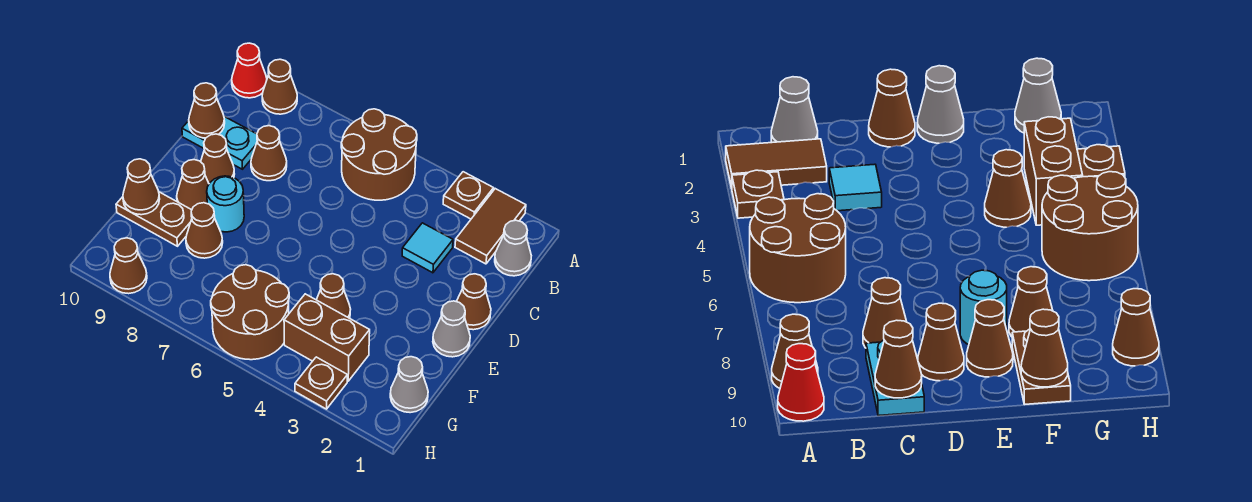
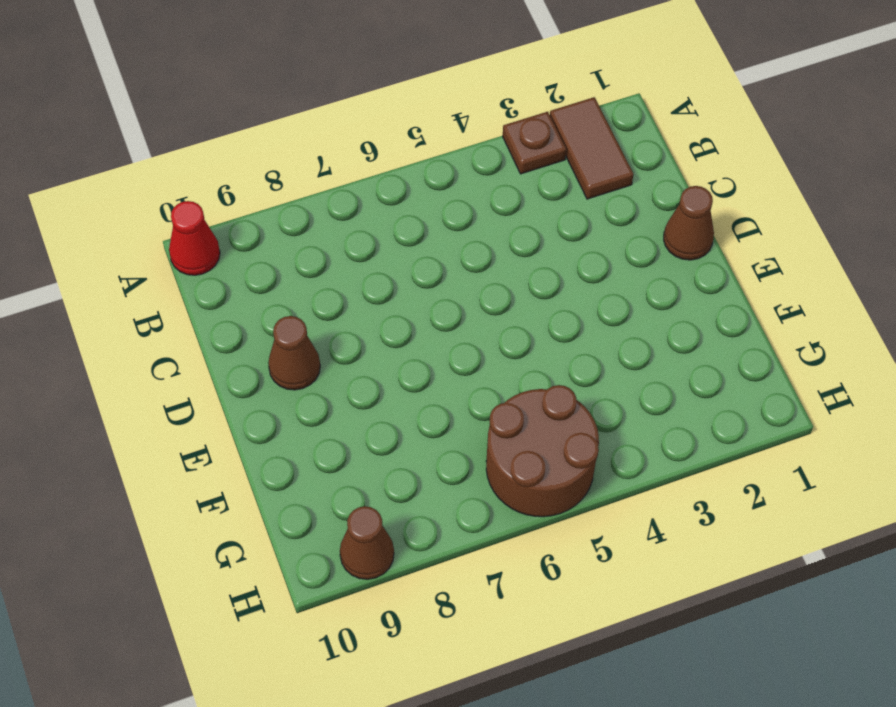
none -> brown round brick A5:B6 level 1
none -> brown cone A9 level 1
none -> grey cone B1 level 1

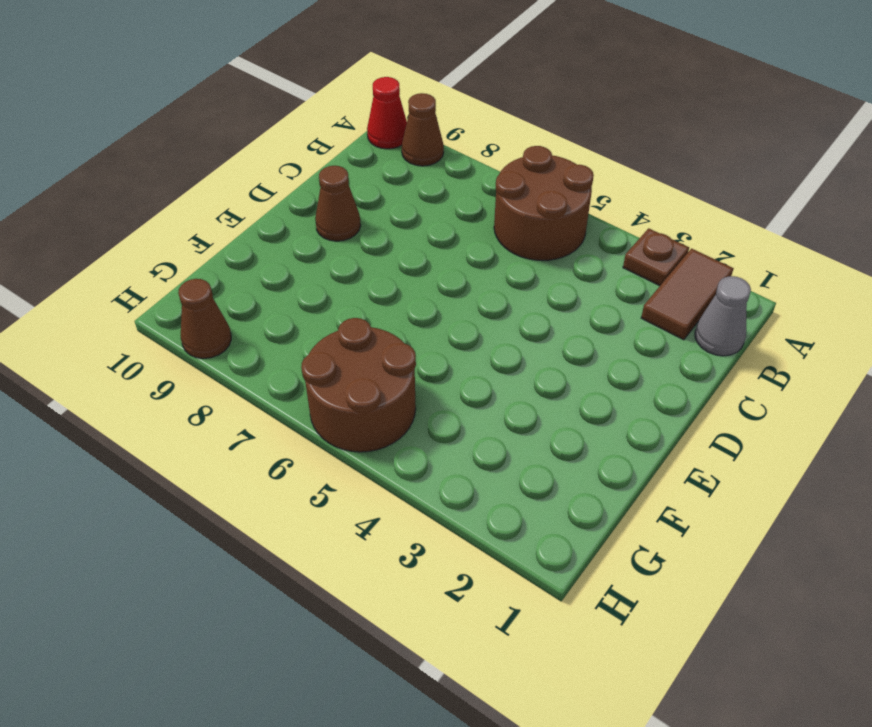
none -> cyan tile C3 level 1
none -> brown cone C8 level 1
none -> cyan plate C9:C10 level 1

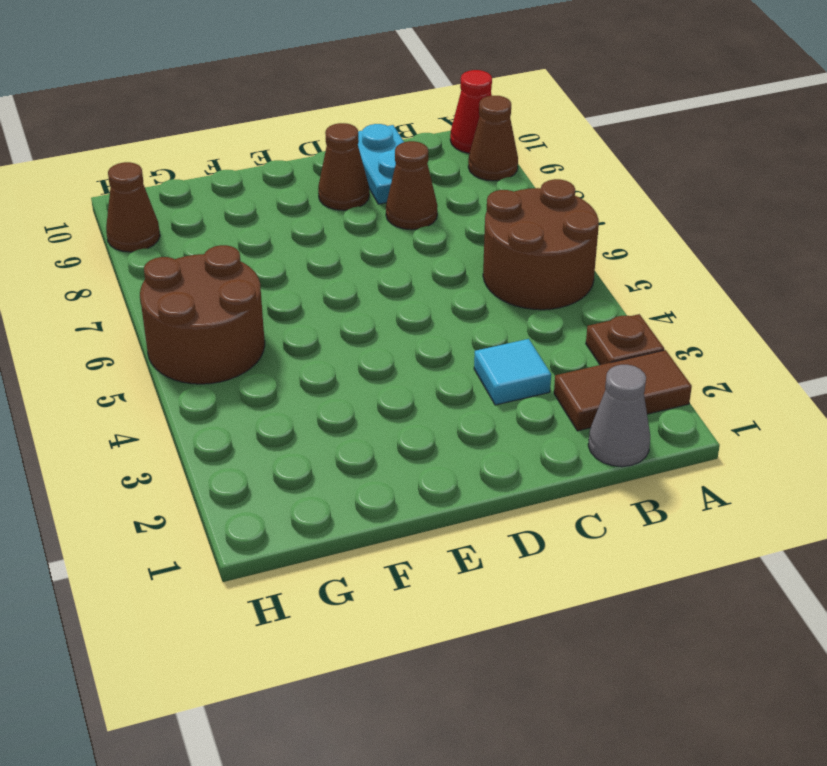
none -> brown cone D1 level 1
none -> grey cone E1 level 1
none -> cyan round brick E8 level 1

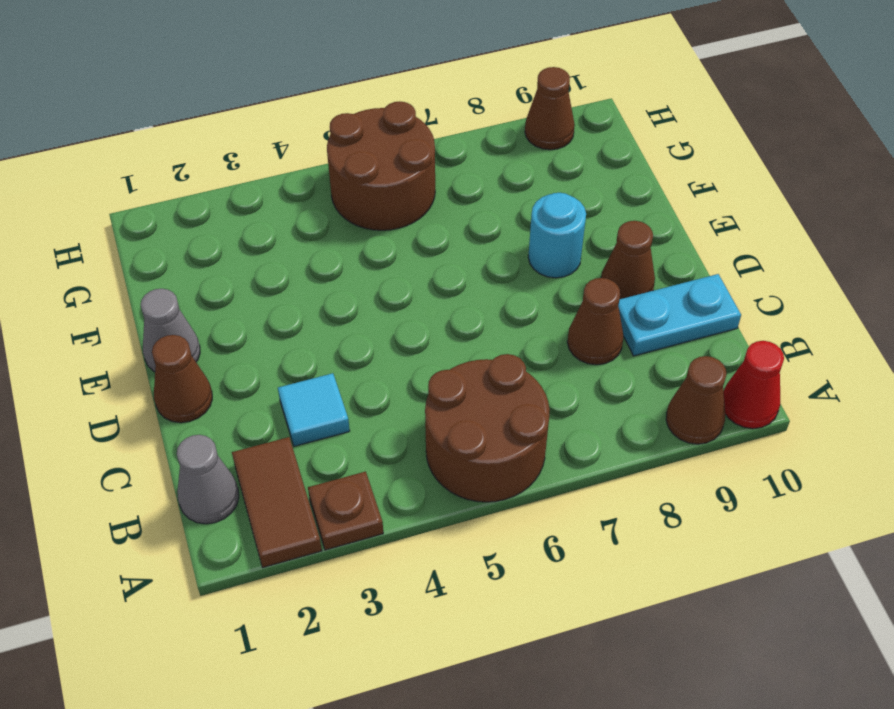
none -> brown cone E9 level 1
none -> brown cone F4 level 1
none -> brown cone F8 level 1

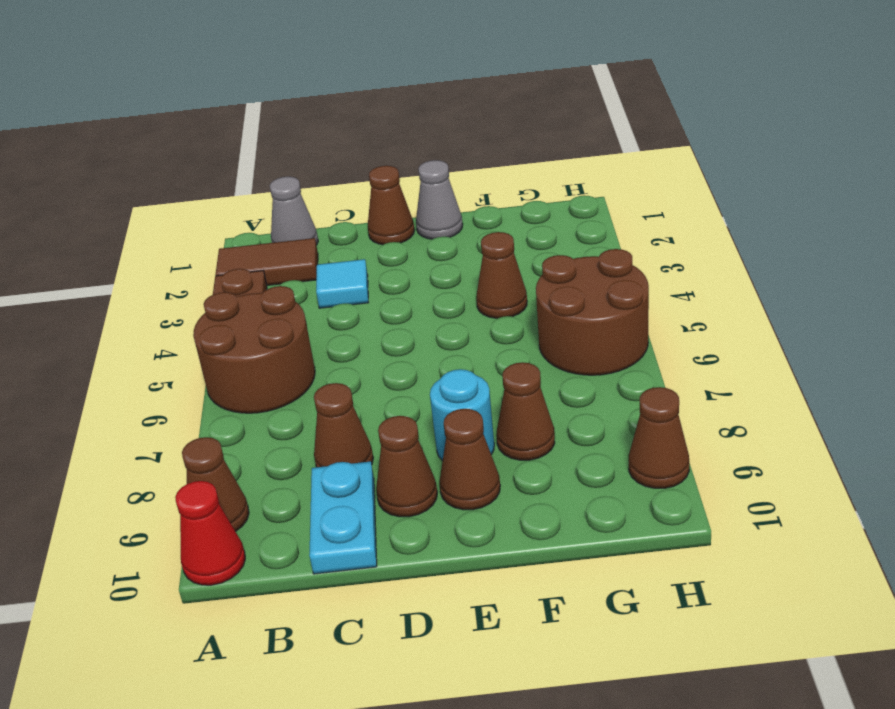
none -> brown plate F9:F10 level 1
none -> grey cone G1 level 1
none -> brown brick G3:G4 level 1

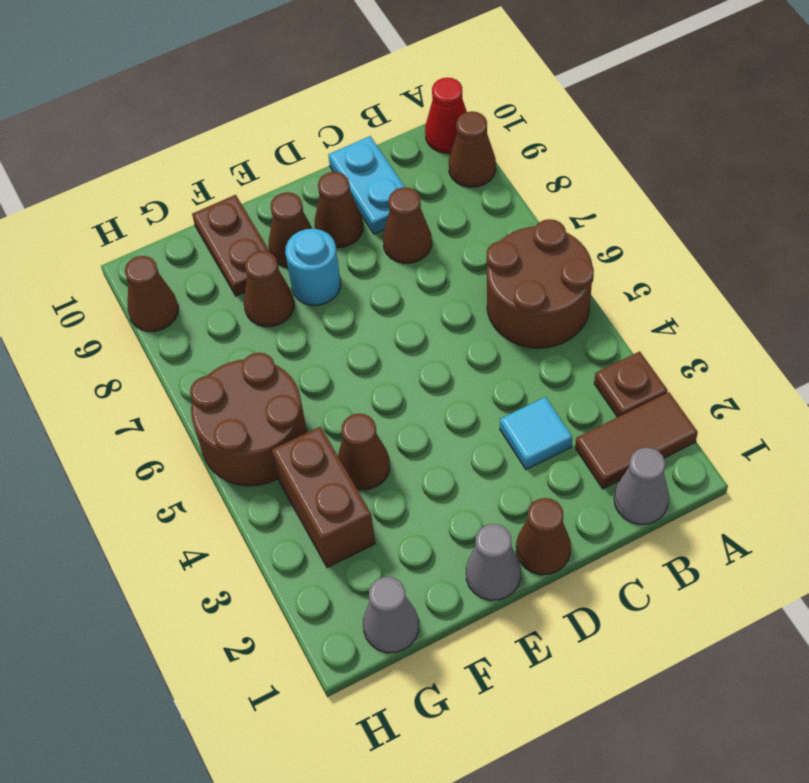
none -> brown plate H3 level 1
none -> brown cone C10 level 2
none -> brown cone F10 level 2

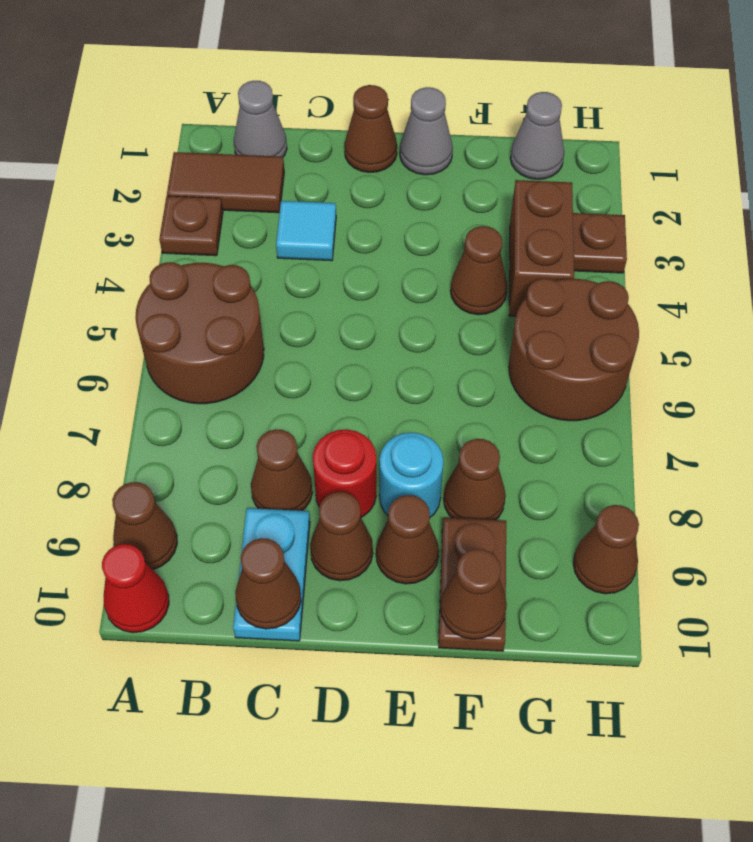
red round brick D8 level 1 -> none

